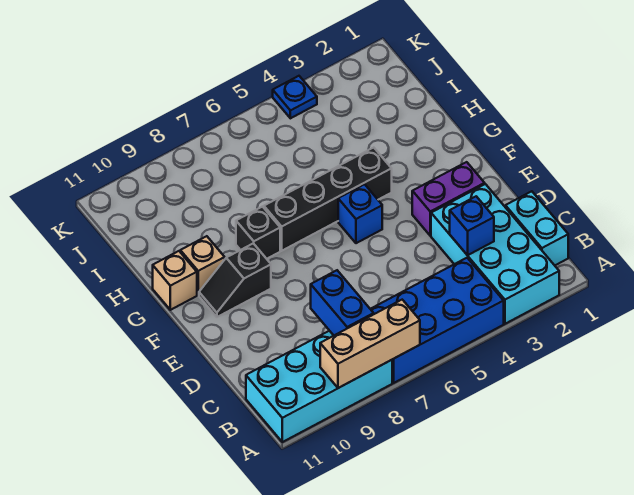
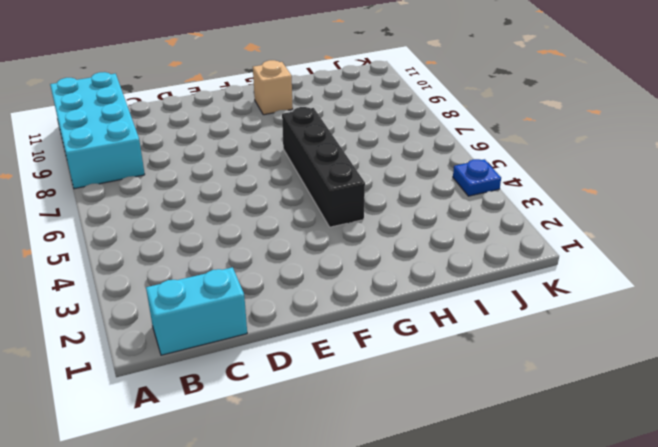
none -> cyan brick A2:D3 level 1
none -> blue brick A4:B7 level 1
none -> purple brick E2:E3 level 1

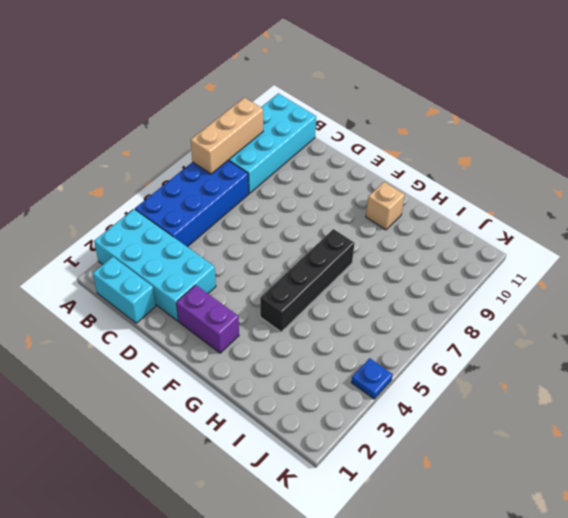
purple brick E2:F2 level 1 -> purple brick E2:E3 level 1
none -> blue brick F5 level 1
none -> black slope F9:F10 level 1 top 9
none -> black brick G8 level 1

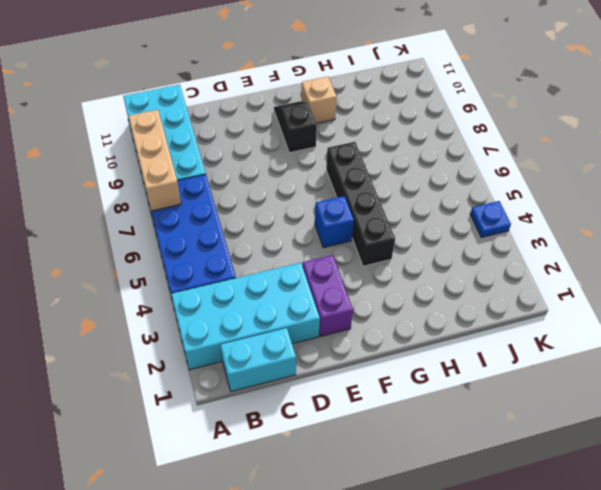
none -> black brick G8 level 1
none -> tan brick G11 level 1
none -> blue brick B8:C8 level 2

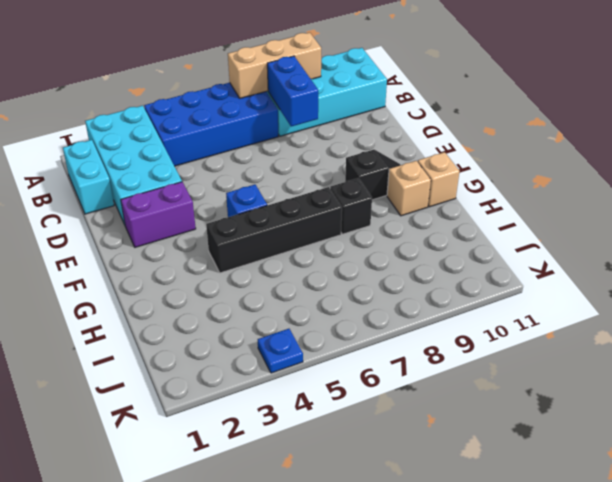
none -> blue brick C3 level 2

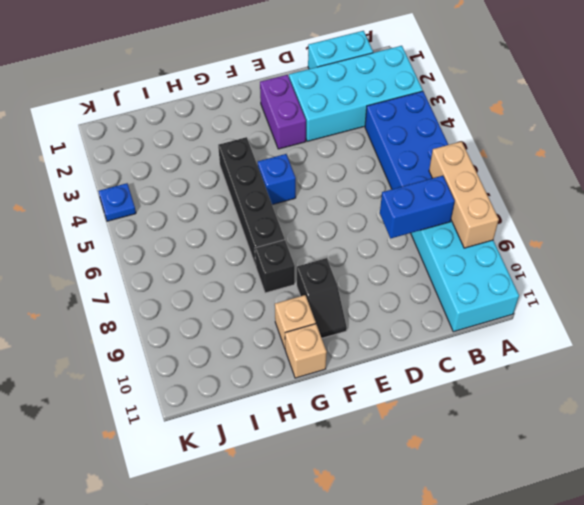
none -> blue brick C3 level 2

